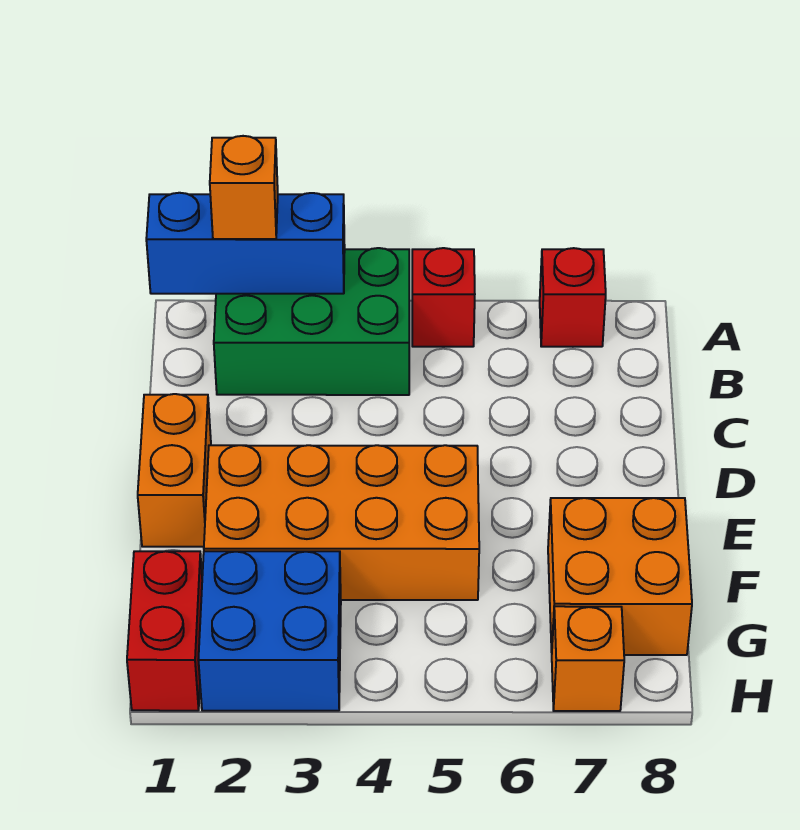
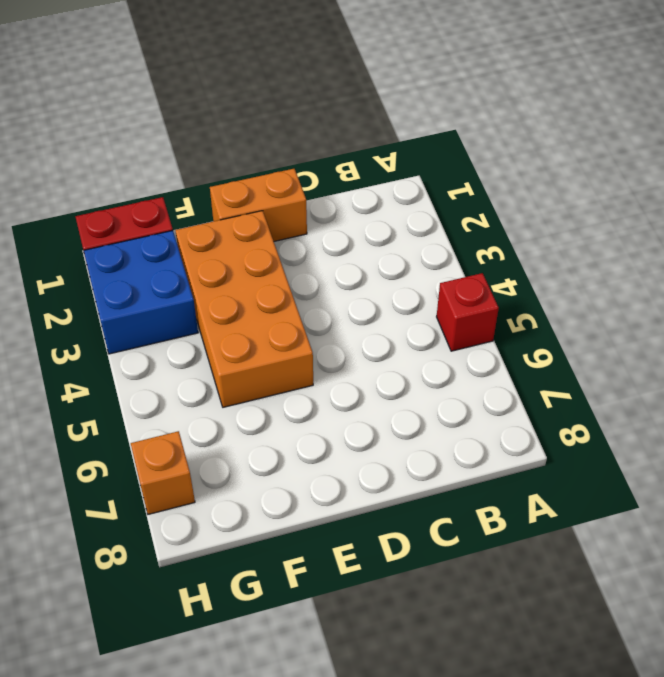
none -> green brick A2:B4 level 1
none -> red brick A7 level 1

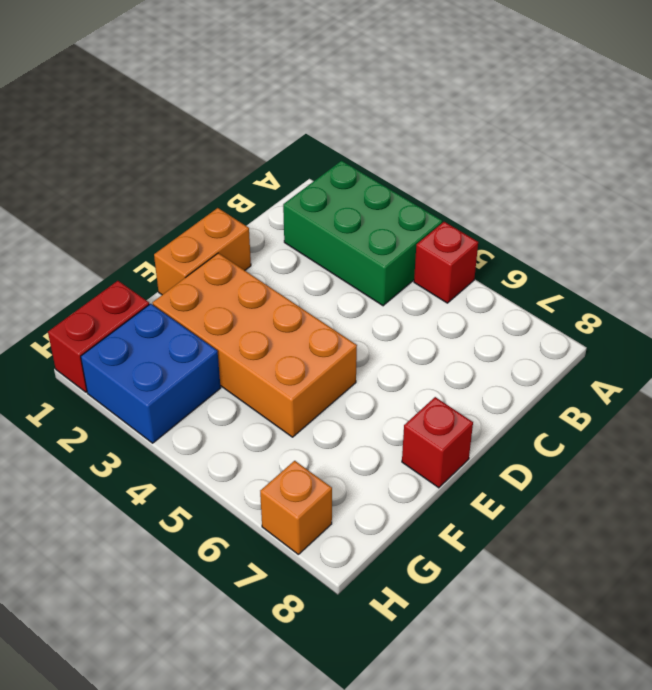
red brick E8 level 1 -> red brick A7 level 1
none -> orange brick F7:G8 level 1
none -> blue brick A1:A3 level 2

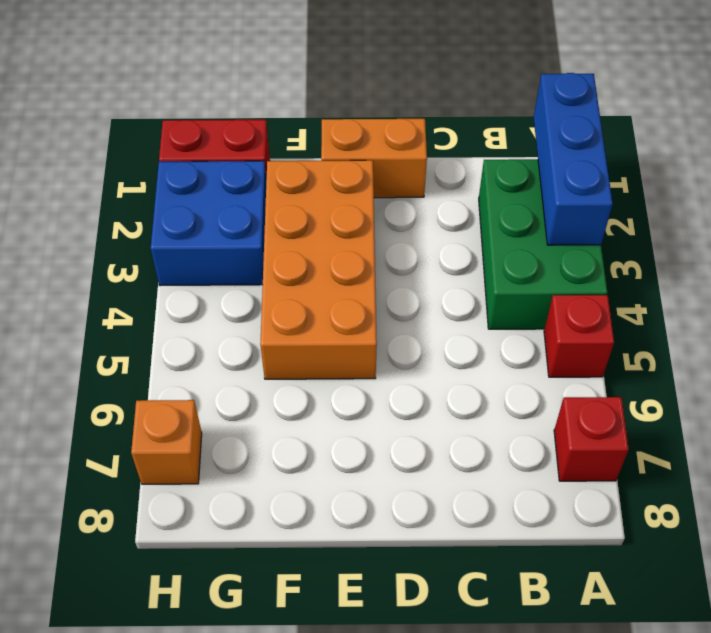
none -> orange brick F7:G8 level 1
none -> orange brick A2 level 3

